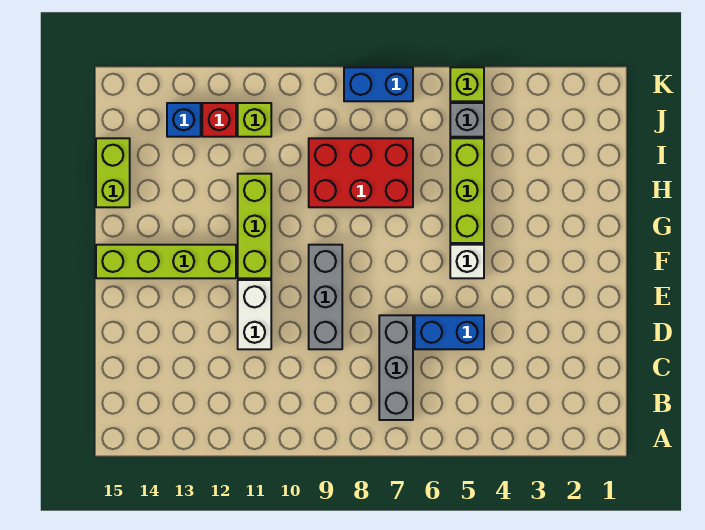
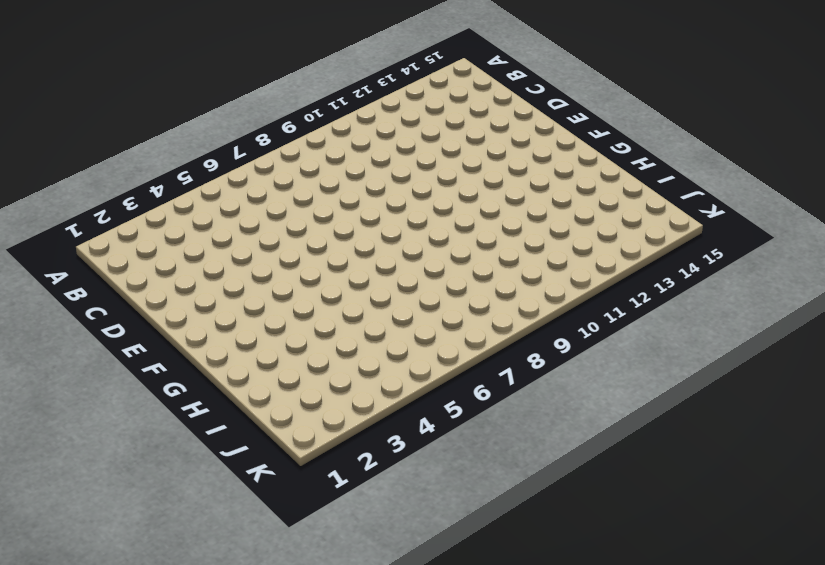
none -> grey brick B7:D7 level 1
none -> blue brick D5:D6 level 1
none -> grey brick D9:F9 level 1

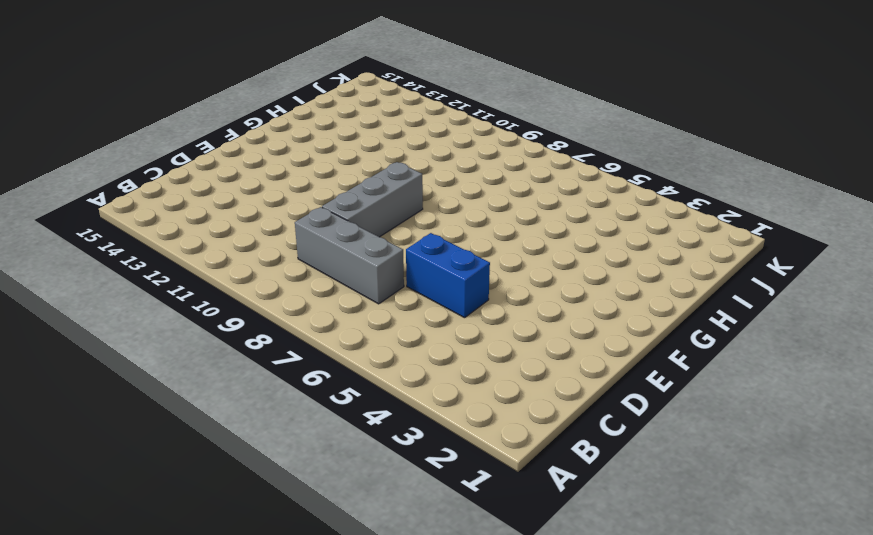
grey brick C7:C9 level 1 -> grey brick B7:D7 level 1
none -> white brick D11:E11 level 1
none -> white brick F5 level 1
none -> lime brick F11:H11 level 1

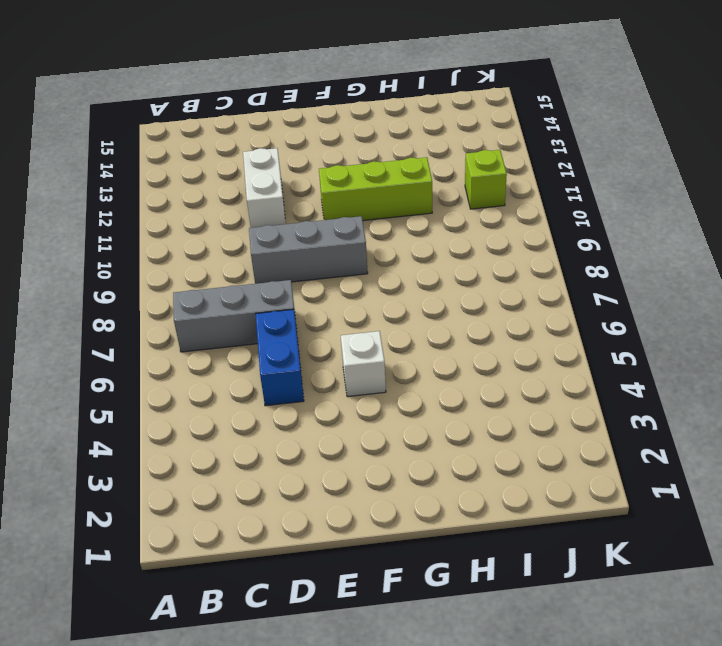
white brick D11:D12 level 1 -> white brick D11:E11 level 1
none -> lime brick F12:F15 level 1
none -> lime brick G5:I5 level 1
none -> red brick H7:I9 level 1

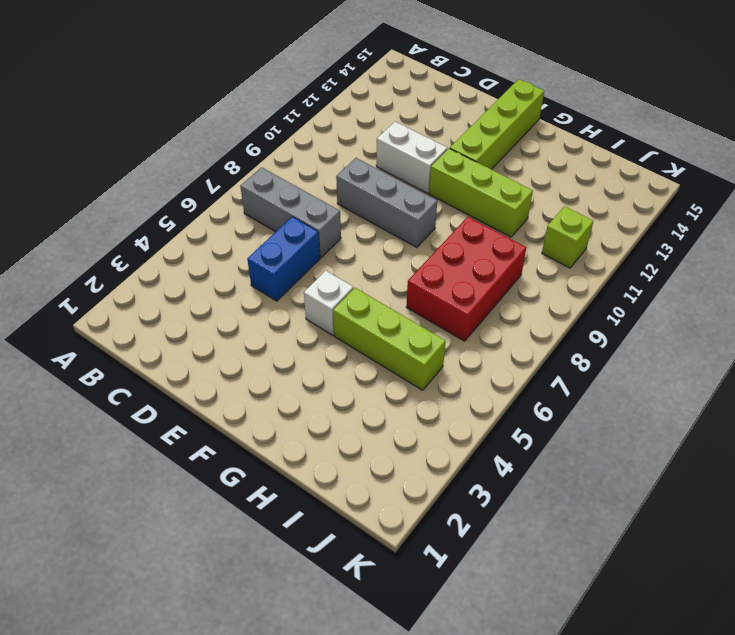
none -> lime brick H15:I15 level 1
none -> grey brick J5 level 1
none -> red brick J12 level 1

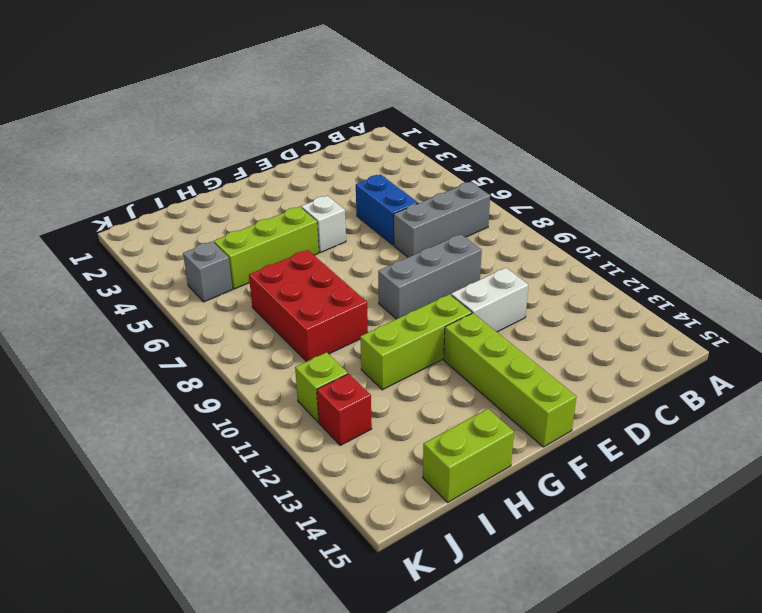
none -> blue brick J13 level 1
none -> lime brick K5 level 1
none -> blue brick K7:K8 level 1

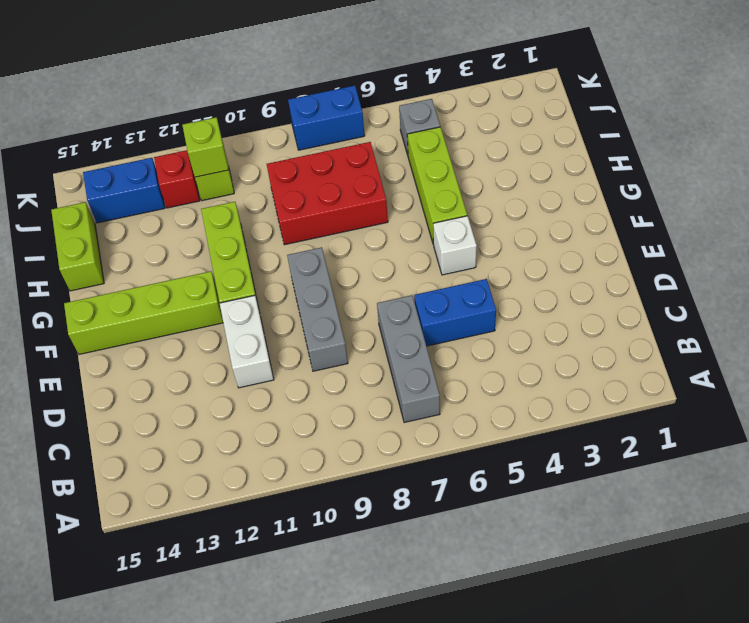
lime brick J11 level 2 -> lime brick K5 level 1
blue brick J13:J14 level 1 -> blue brick J13 level 1

